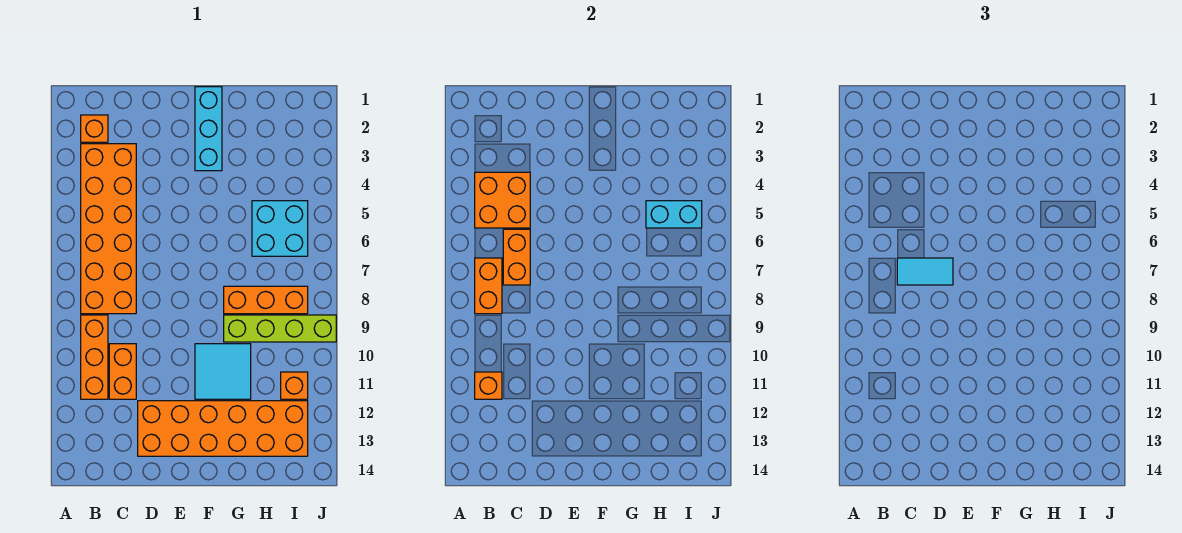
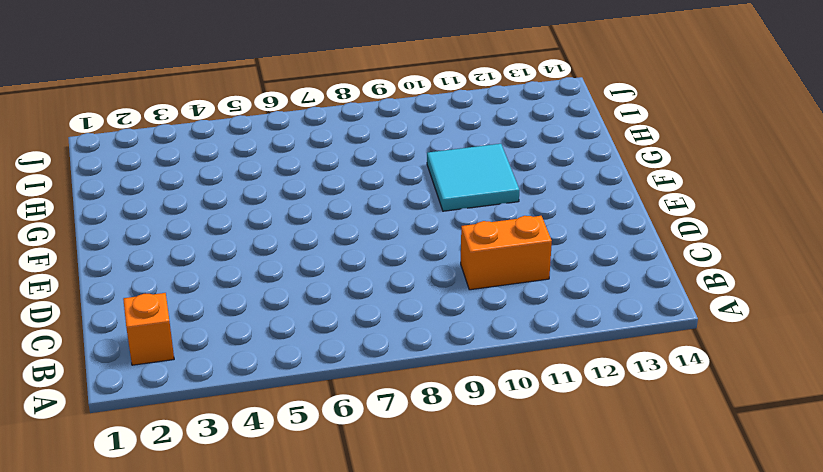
none -> orange brick B3:C8 level 1
none -> orange brick B9:B11 level 1
none -> orange brick D12:I13 level 1

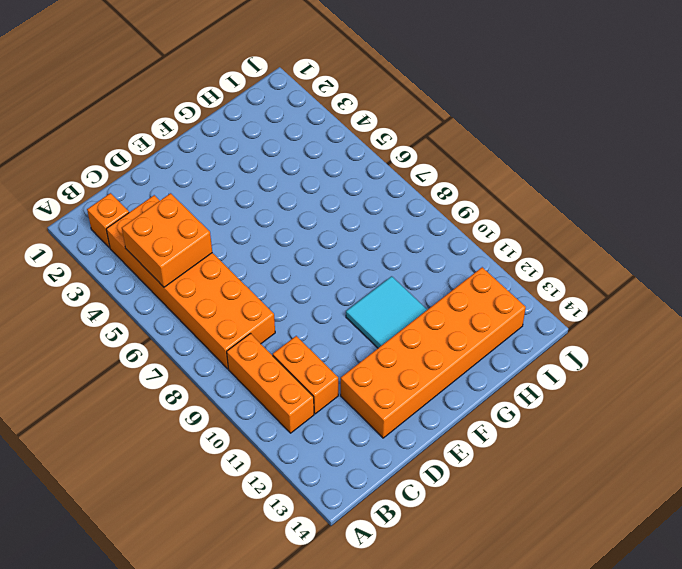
none -> cyan brick F1:F3 level 1
none -> orange brick G8:I8 level 1
none -> lime brick G9:J9 level 1

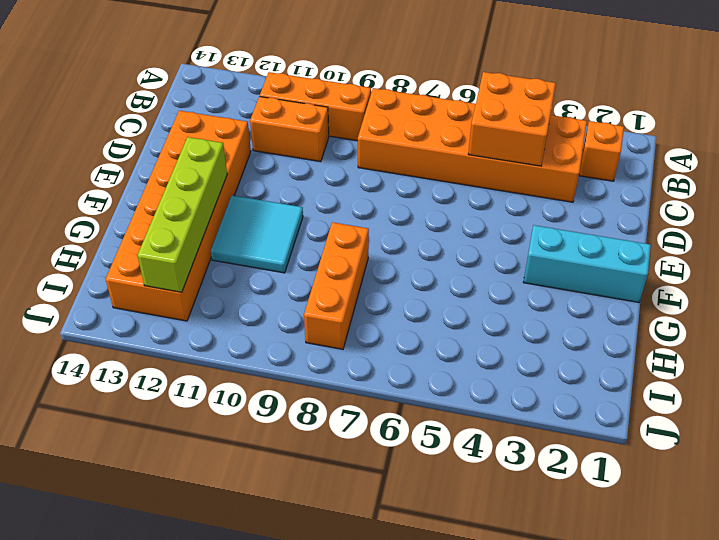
lime brick F12:I12 level 2 -> lime brick G9:J9 level 1
none -> cyan brick H5:I6 level 1
none -> orange brick I11 level 1
none -> orange brick B7:B8 level 2

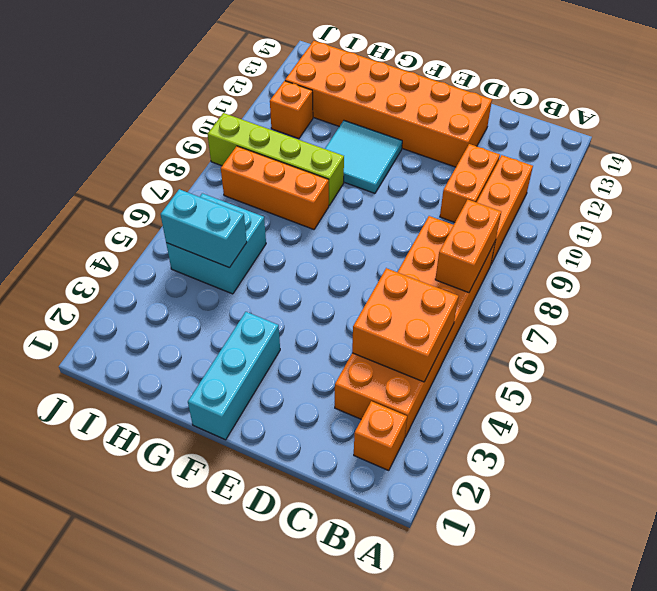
none -> orange brick B11 level 2
none -> orange brick C6:C7 level 2
none -> cyan tile C7:D7 level 3

